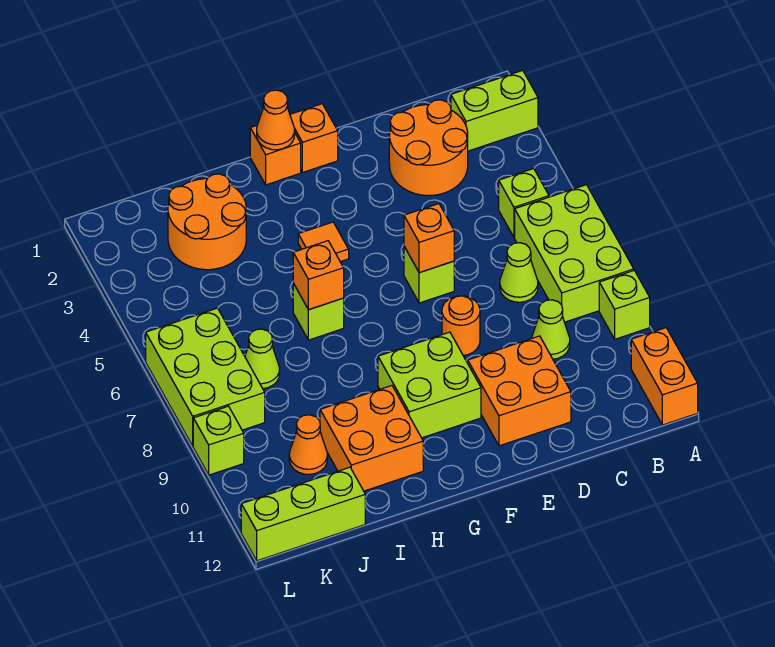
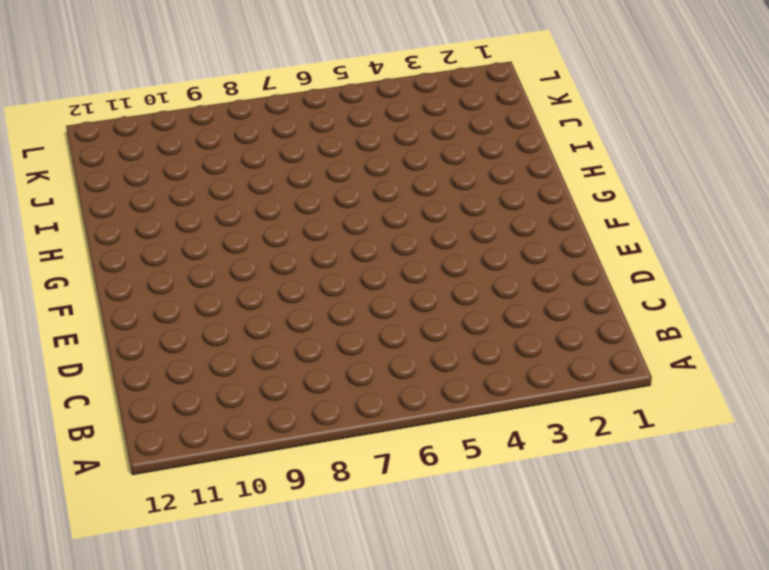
none -> lime brick A2:B2 level 1
none -> lime brick A6:B8 level 1
none -> lime brick A9 level 1

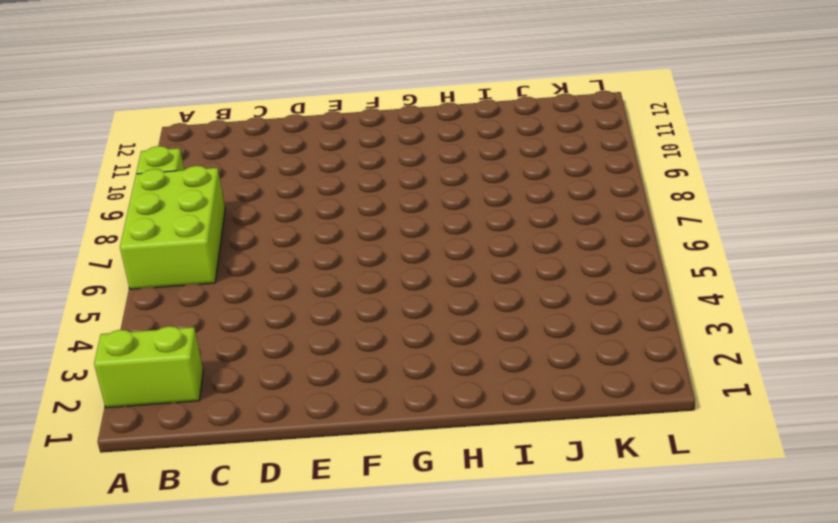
none -> orange brick A11:A12 level 1
none -> lime brick B5 level 1
none -> orange round brick C2:D3 level 1

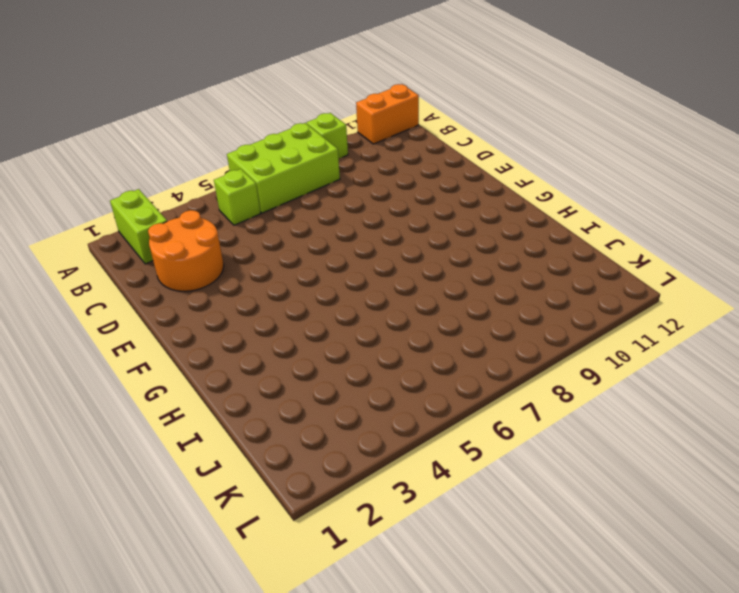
none -> lime cone C7 level 1
none -> lime cone C9 level 1
none -> orange brick D10:E11 level 1

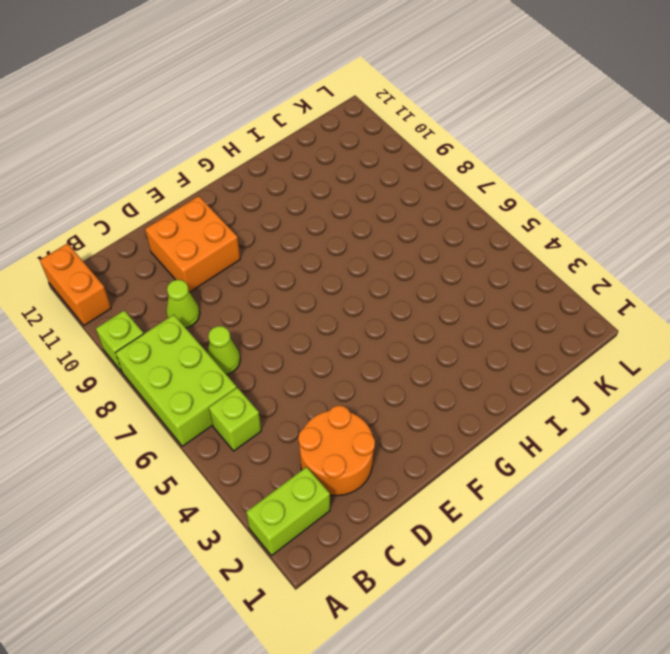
none -> lime brick E6 level 1
none -> orange round brick E8 level 1
none -> orange brick F1 level 1

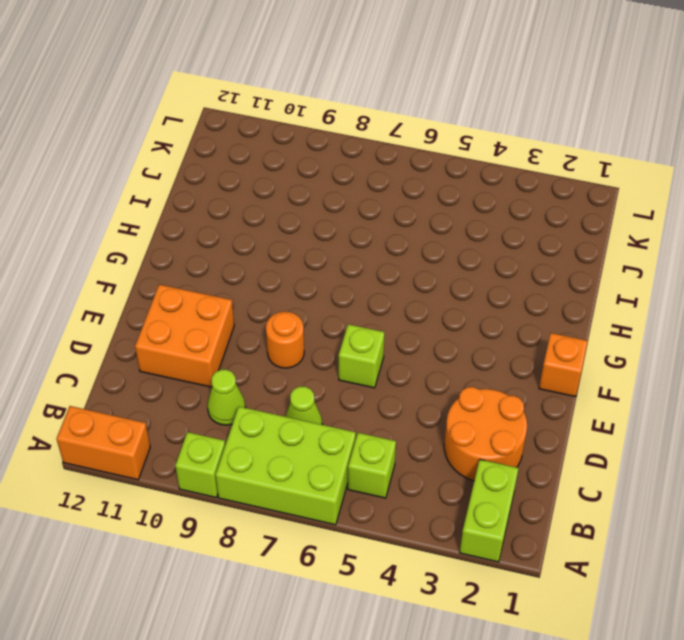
none -> lime brick F9:G10 level 1
none -> orange brick G1 level 1
none -> orange tile G4 level 1

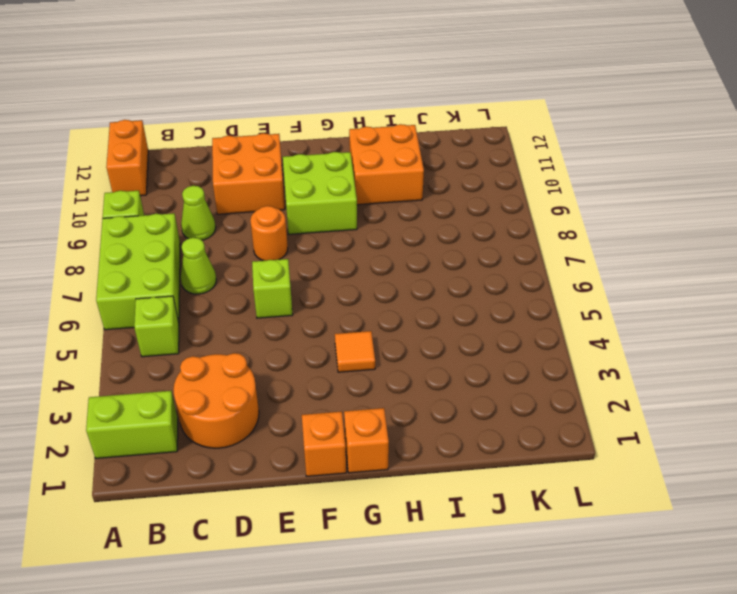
none -> lime brick H6 level 1
none -> orange round brick I2:J3 level 1
none -> lime cone J7 level 1

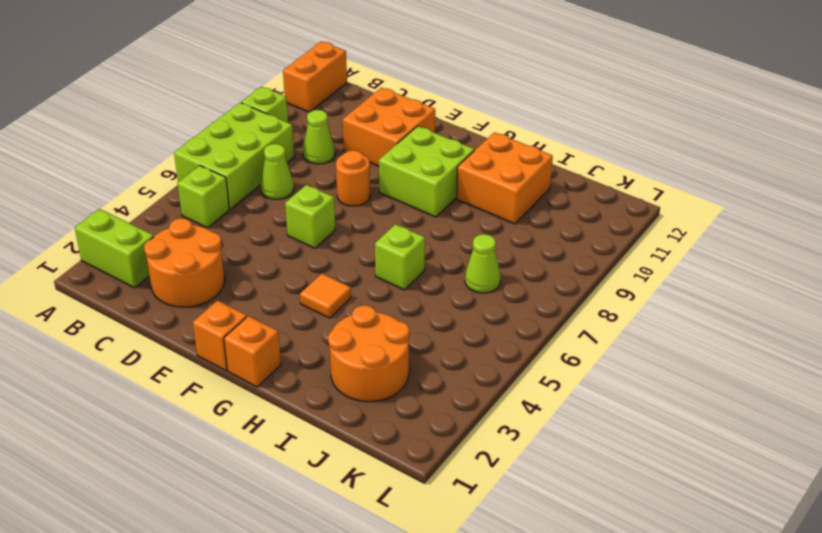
none -> orange cone J10 level 1
none -> lime brick J12:L12 level 1
none -> lime brick K6:L8 level 1

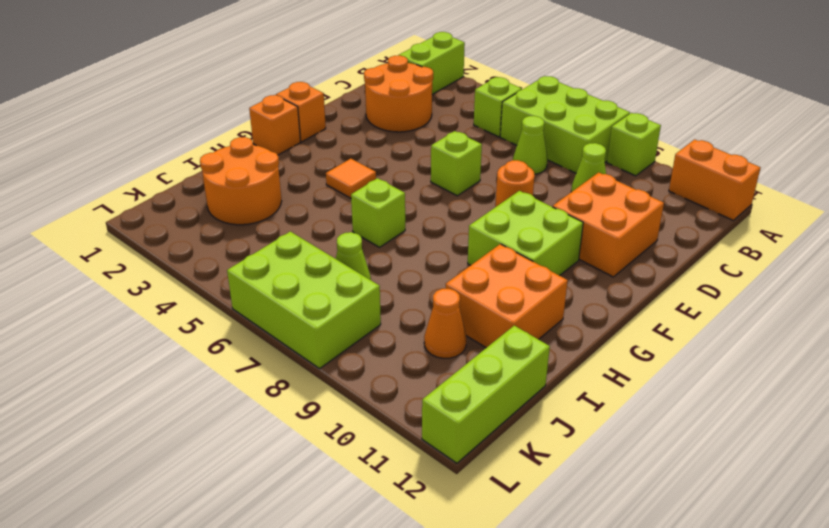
none -> lime brick L9 level 1
none -> orange brick E6 level 2
none -> orange cone G1 level 2

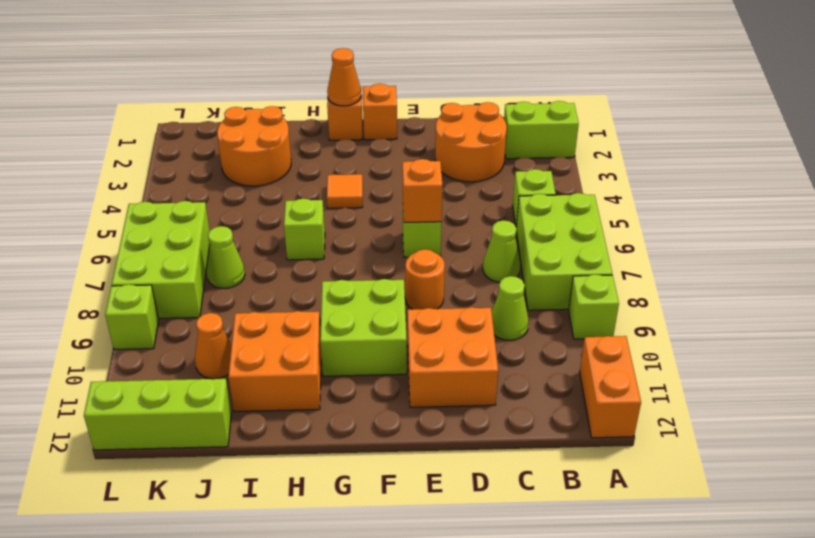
none -> orange brick H6 level 2

